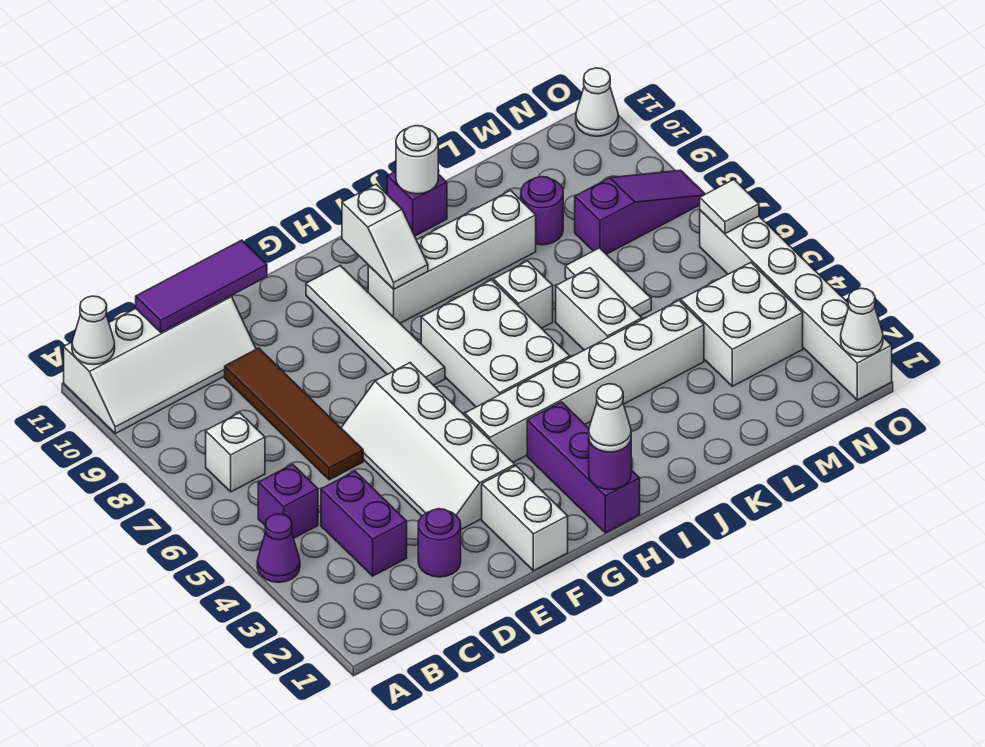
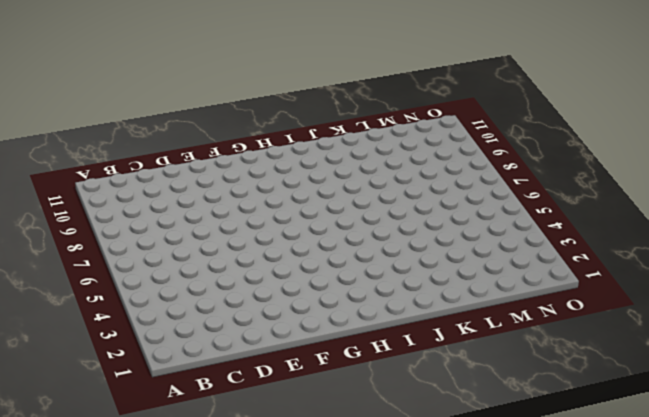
none -> purple cone A4 level 1
none -> white slope A10:D11 level 1 top 11
none -> purple brick B5 level 1
none -> white brick B7 level 1

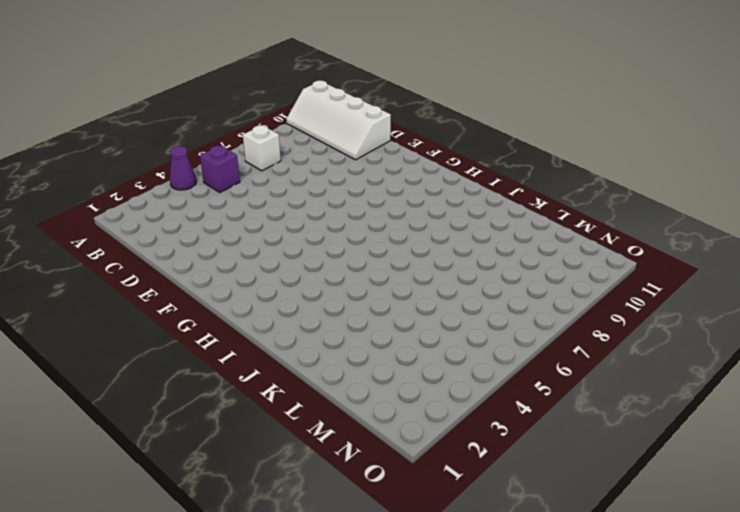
none -> purple brick C3:C4 level 1
none -> purple round brick D2 level 1
none -> brown tile D6:D9 level 1
none -> white slope E3:F6 level 1 top F

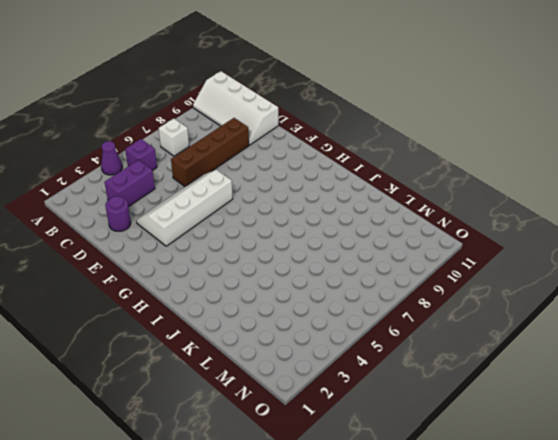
brown brick D6:D9 level 1 -> brown tile D6:D9 level 1
none -> white brick F1:F2 level 1
none -> white brick G4:L4 level 1
none -> white tile G7:G10 level 1
none -> purple brick H1:H3 level 1

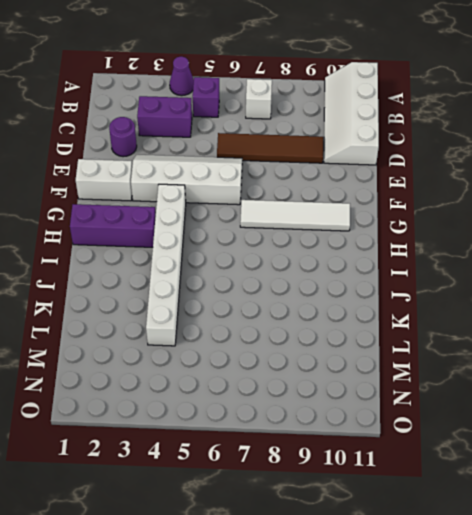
none -> white brick H5:I7 level 1
none -> white brick H9:K9 level 1
none -> white brick J7 level 1
none -> purple brick J11 level 1

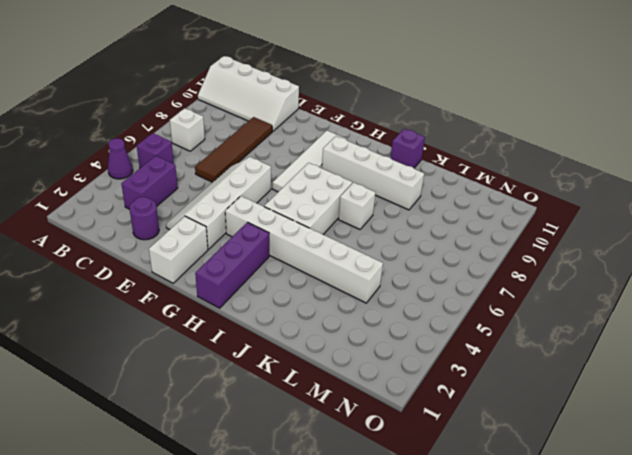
none -> white brick K5:K6 level 1
none -> white tile L6:L7 level 1
none -> purple round brick L9 level 1
none -> white brick M3:N4 level 1

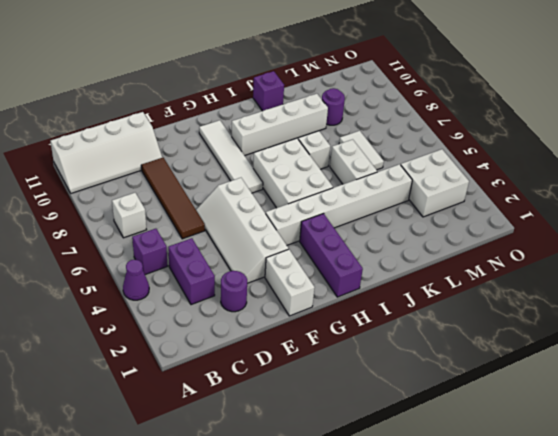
none -> purple slope M8:O8 level 1 top M
none -> white brick O1:O6 level 1
none -> white cone O11 level 1
none -> white cone A11 level 2

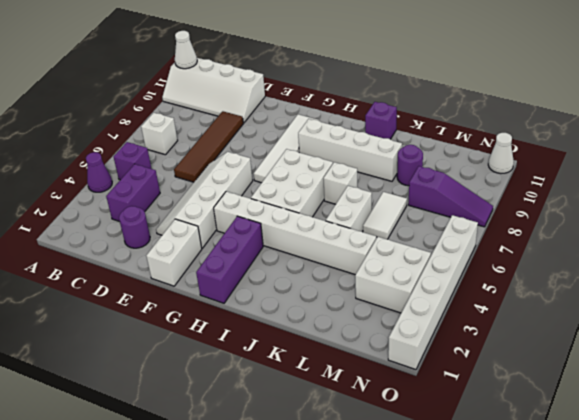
none -> purple tile C11:E11 level 2
none -> purple round brick H1 level 2
none -> white slope H9:H10 level 2 top 10
none -> white round brick J11 level 2

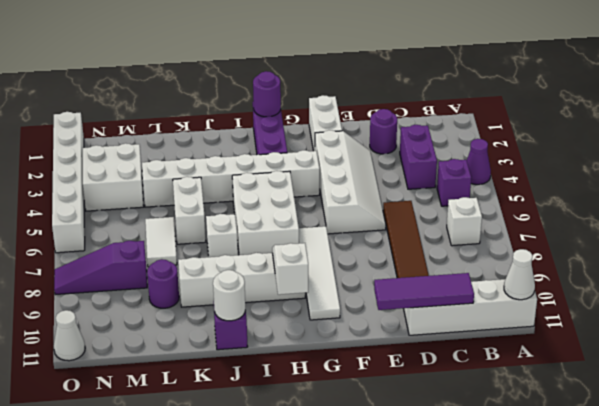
none -> white cone O1 level 2
none -> white tile O6 level 2
none -> white cone H1 level 3

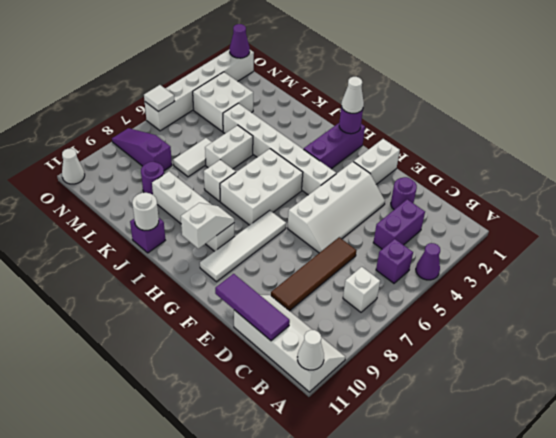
purple cone O1 level 2 -> white cone O1 level 2

